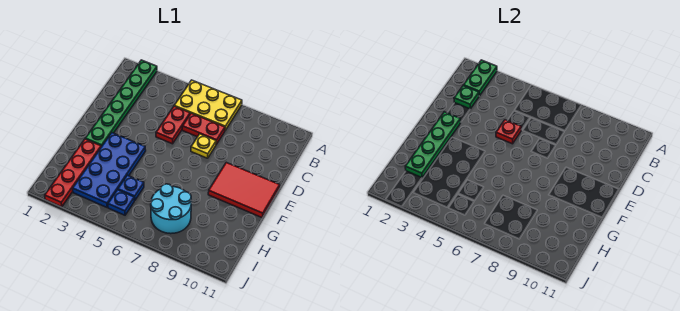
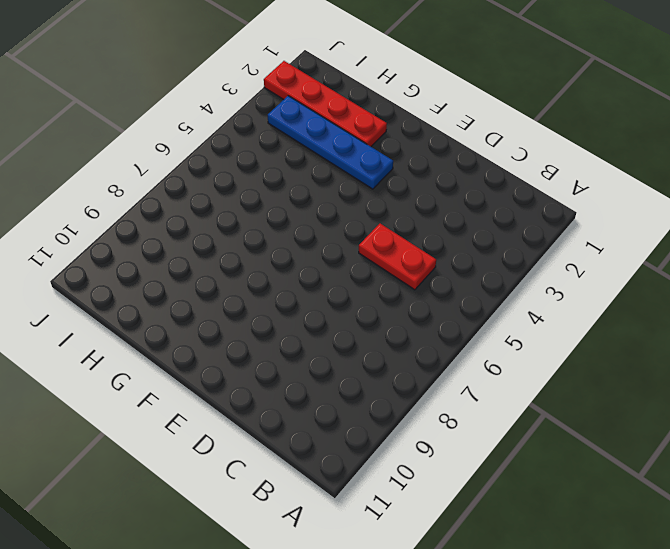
blue plate F3:I3 level 1 -> blue plate F3:I4 level 1
none -> green plate A2:F2 level 1
none -> yellow plate A5:B7 level 1
none -> red plate C6:C7 level 1

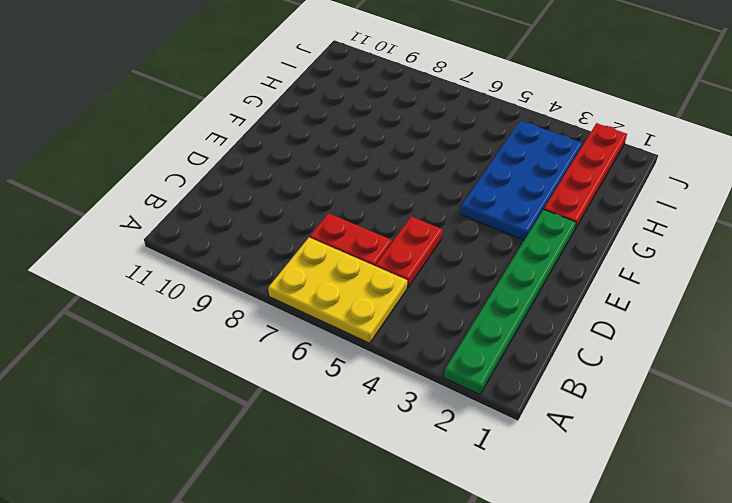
none -> yellow plate D7 level 1
none -> red tile E9:F11 level 1
none -> blue plate H5 level 1

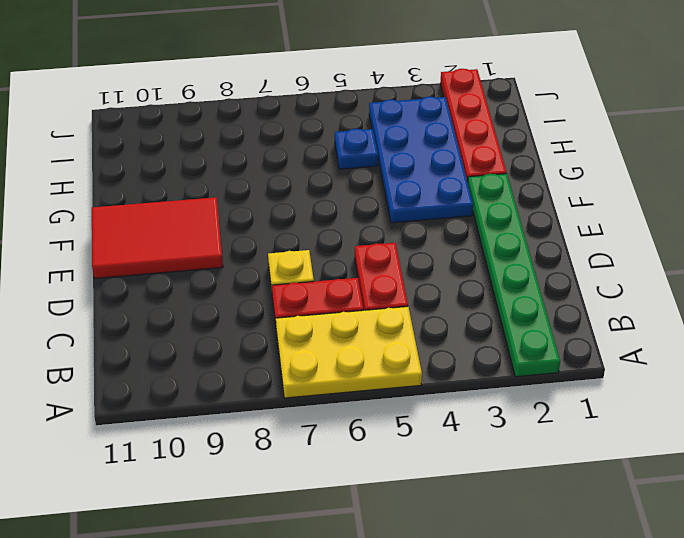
none -> cyan round brick H7:I8 level 1
none -> blue plate I5 level 1
none -> green plate A2:B2 level 2

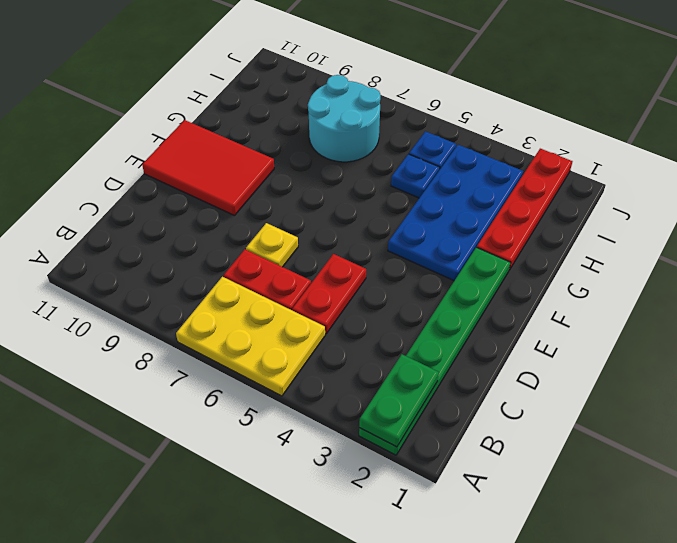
none -> green plate C2 level 2
none -> red plate D5 level 2
none -> green plate E2:H2 level 2

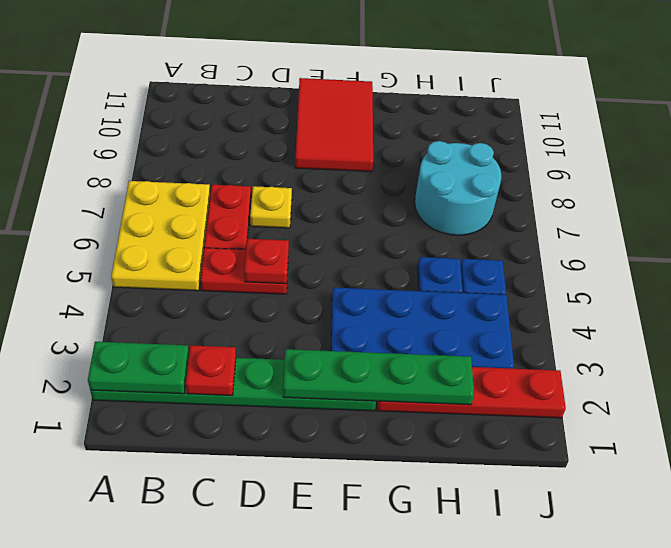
red plate C2 level 2 -> green plate C2 level 2

